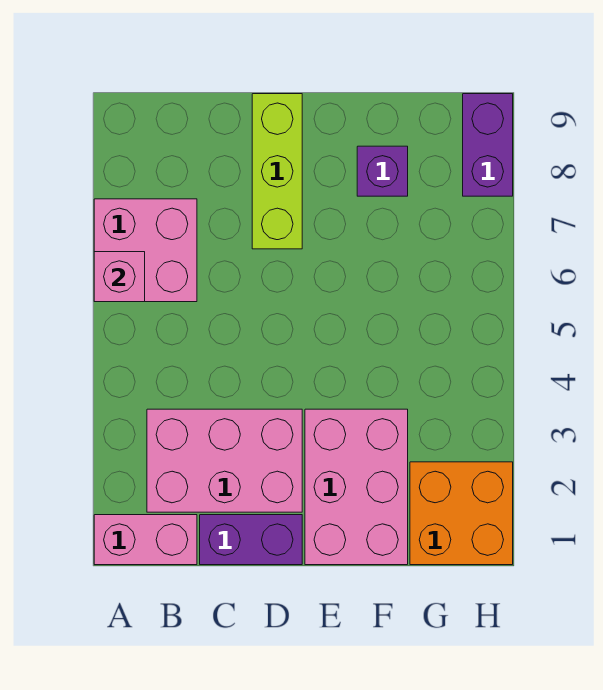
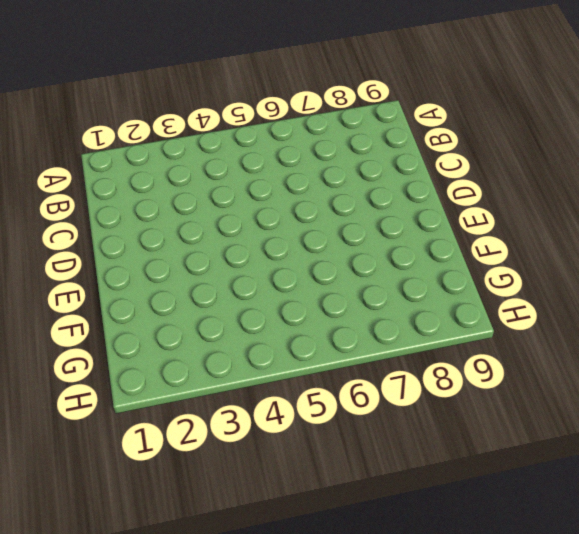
none -> pink brick A1:B1 level 1
none -> pink brick A6:B7 level 1

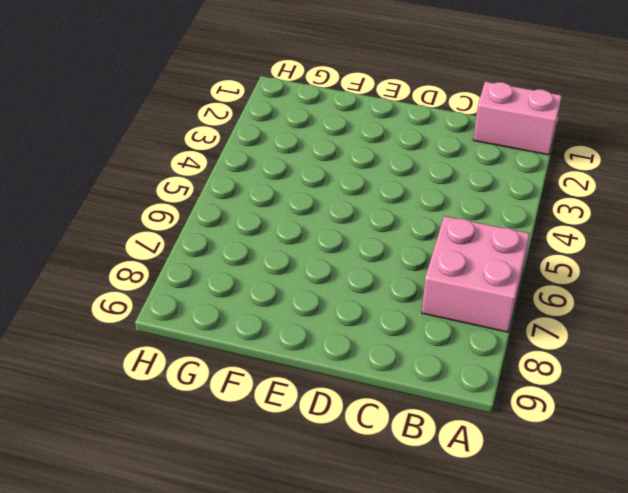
none -> pink brick B2:D3 level 1
none -> purple brick C1:D1 level 1

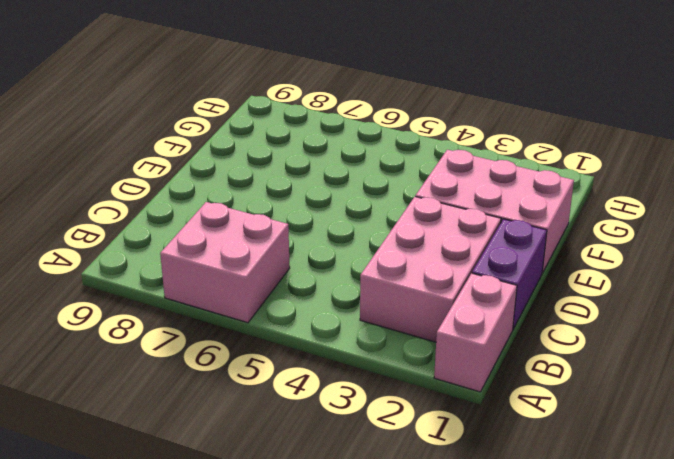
none -> lime brick D7:D9 level 1
none -> purple brick F8 level 1

